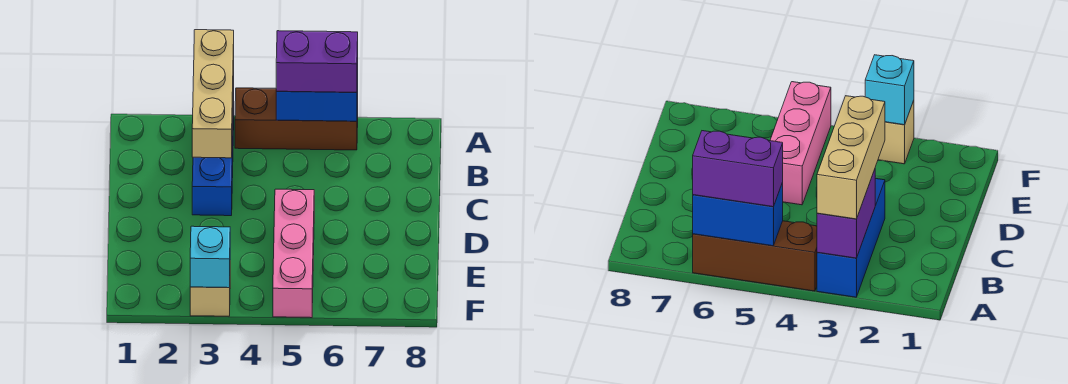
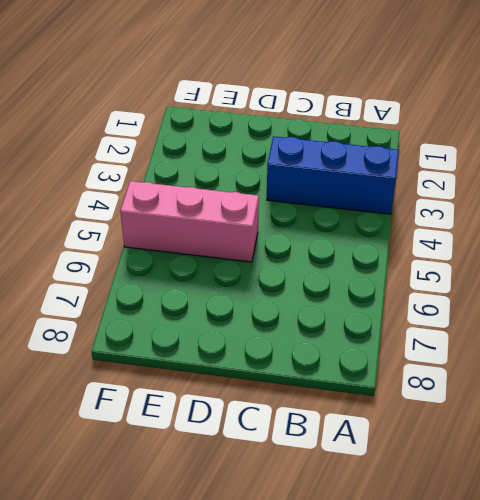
none -> brown brick A4:A6 level 1
none -> tan brick F3 level 1

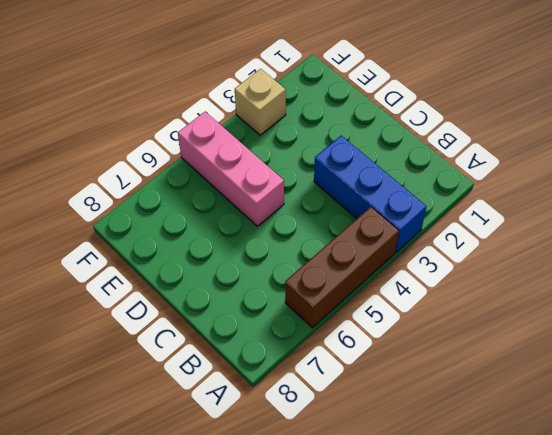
none -> purple brick A3:B3 level 2
none -> blue brick A5:A6 level 2

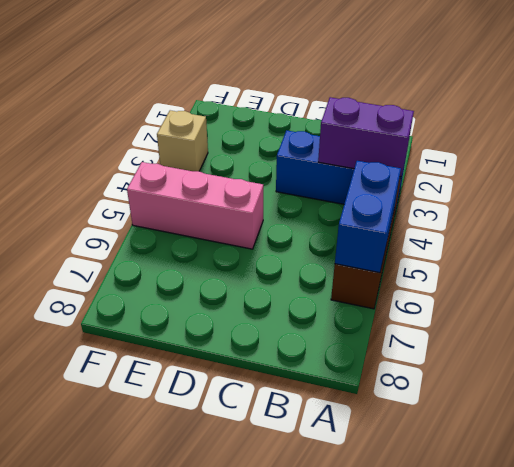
none -> cyan brick F3 level 2
none -> tan brick A3:C3 level 3

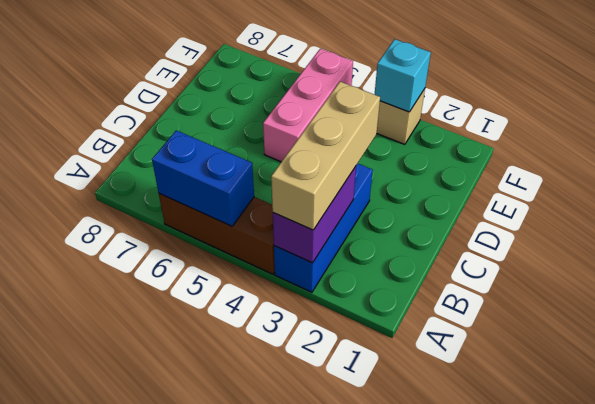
none -> purple brick A5:A6 level 3

